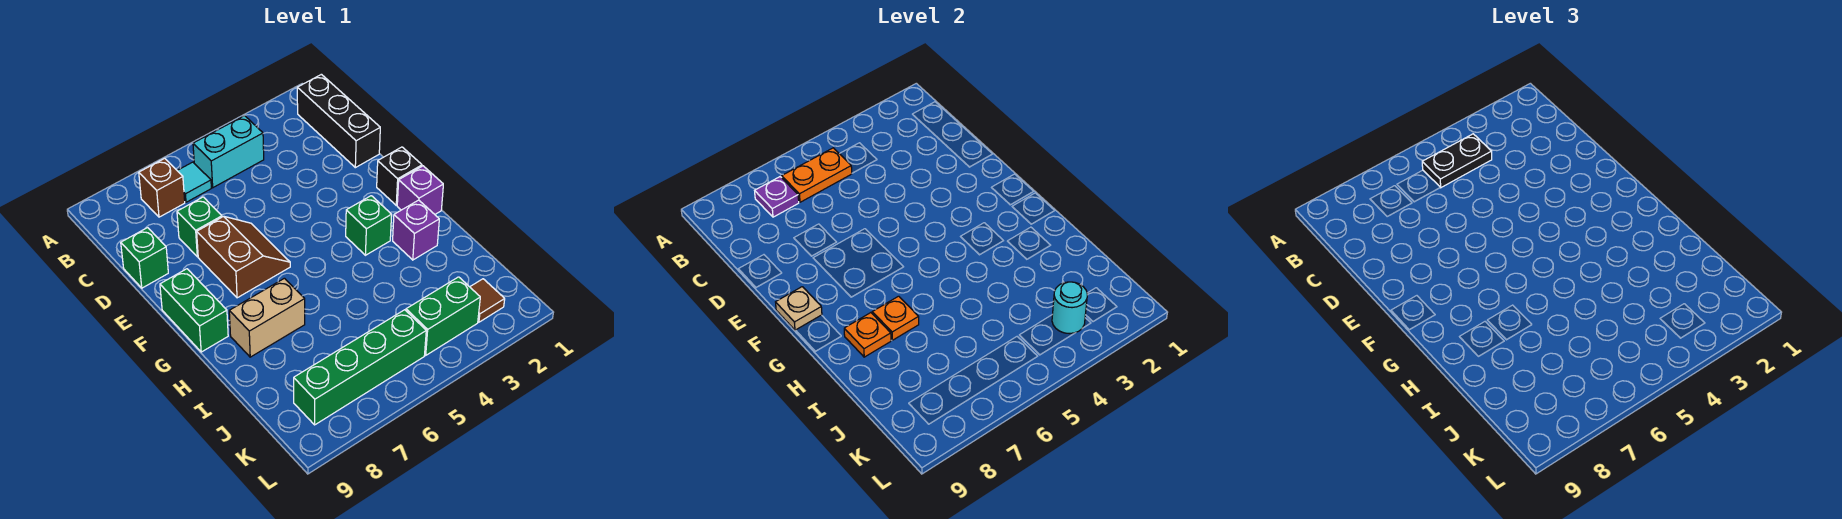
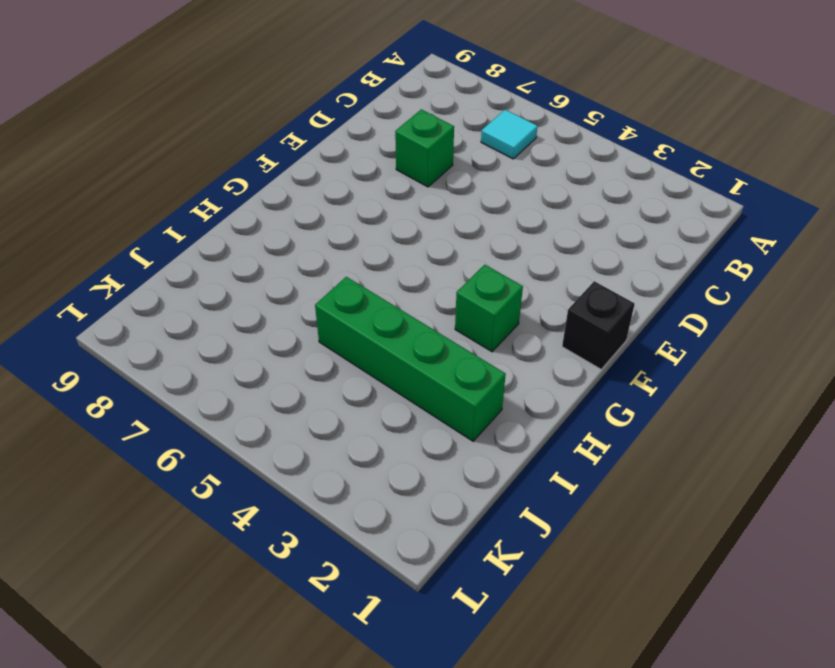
green brick I2:I5 level 1 -> green brick K5:K8 level 1
none -> black brick B1:D1 level 1
none -> cyan brick B4:B5 level 1
none -> brown brick B7 level 1

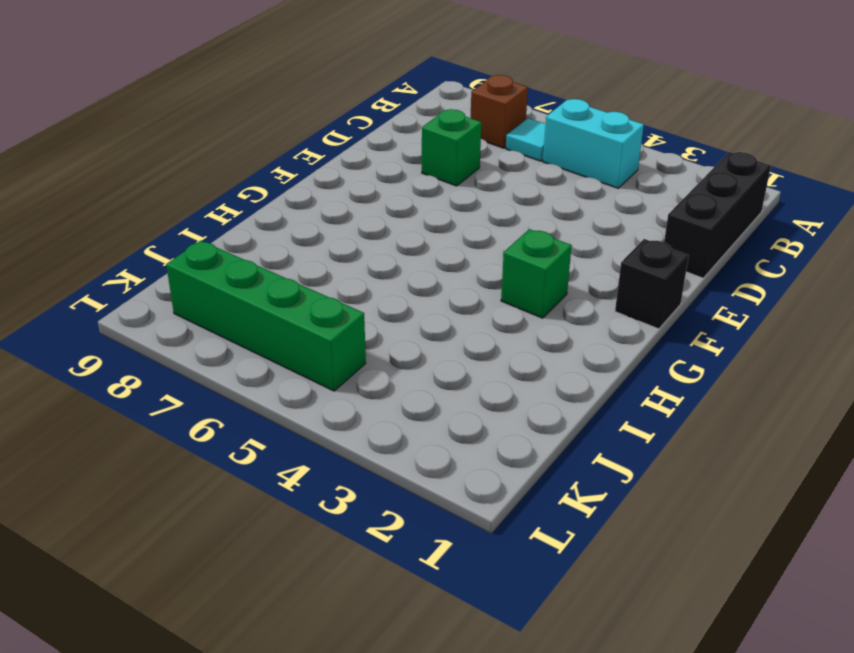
none -> green brick D9 level 1
none -> brown slope E6:F7 level 1 top 7
none -> green brick F9:G9 level 1

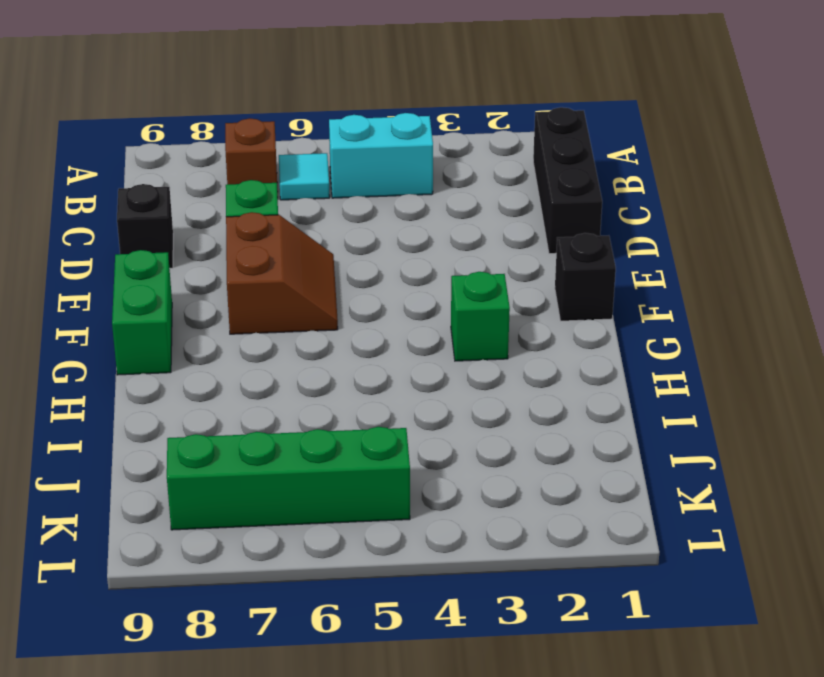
black brick D9 level 1 -> green brick D9 level 1
none -> purple brick G1 level 1
none -> purple brick H2 level 1
none -> tan brick H7:H8 level 1

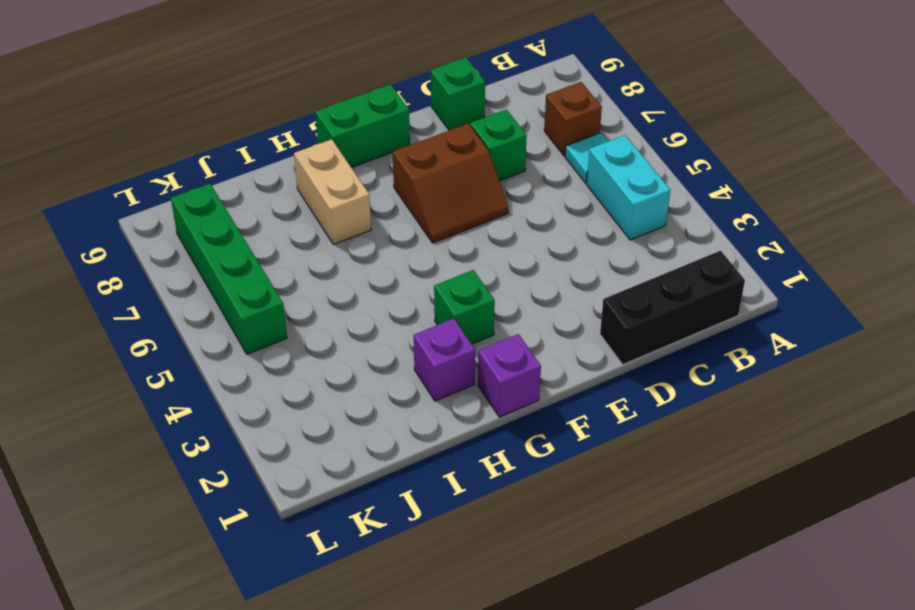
none -> black brick F1 level 1
none -> brown tile K2 level 1
none -> green brick K3:K4 level 1

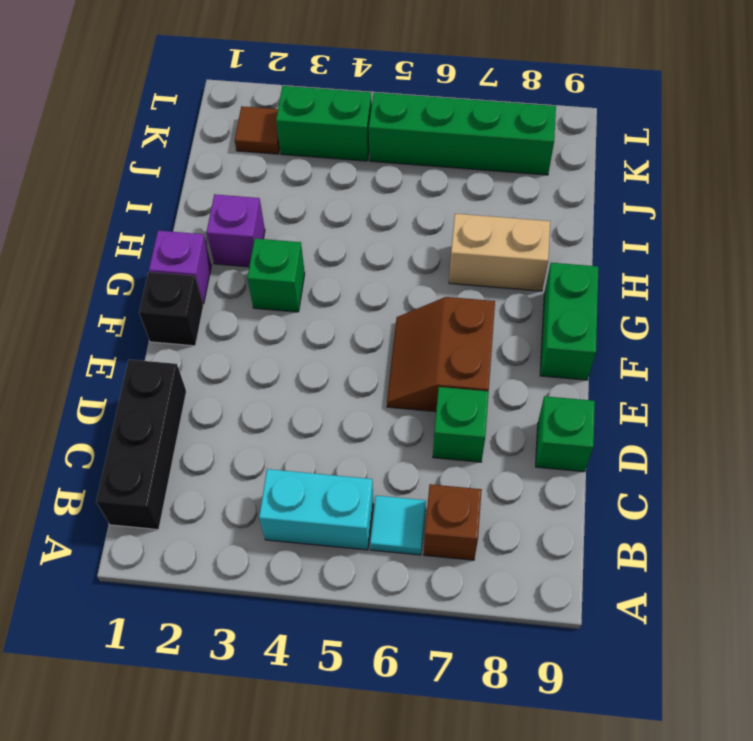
none -> orange plate B5:B6 level 2
none -> purple plate B7 level 2
none -> tan plate F9 level 2

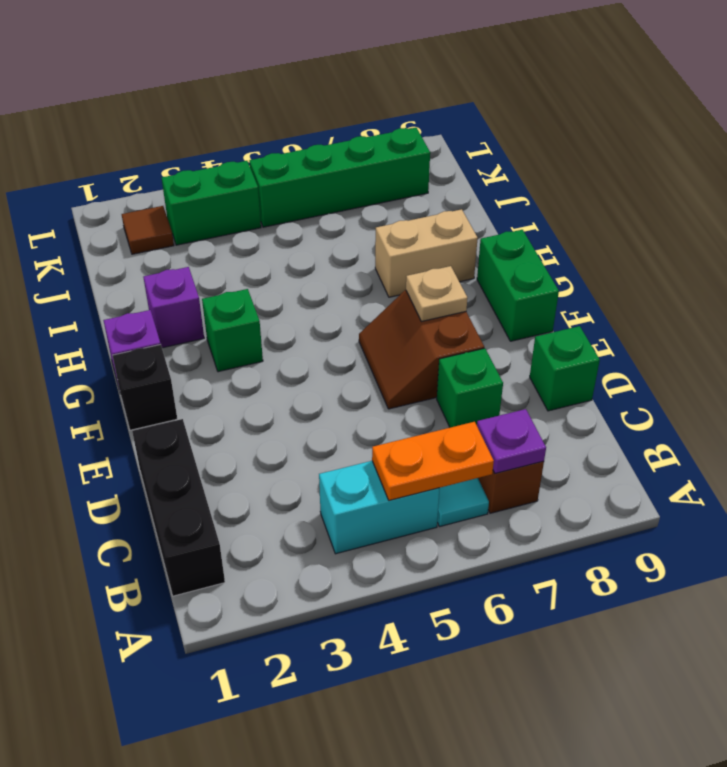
tan plate F7 level 2 -> tan plate F9 level 2
none -> orange plate H7 level 2
none -> orange plate H8 level 2
none -> cyan round brick K3 level 2

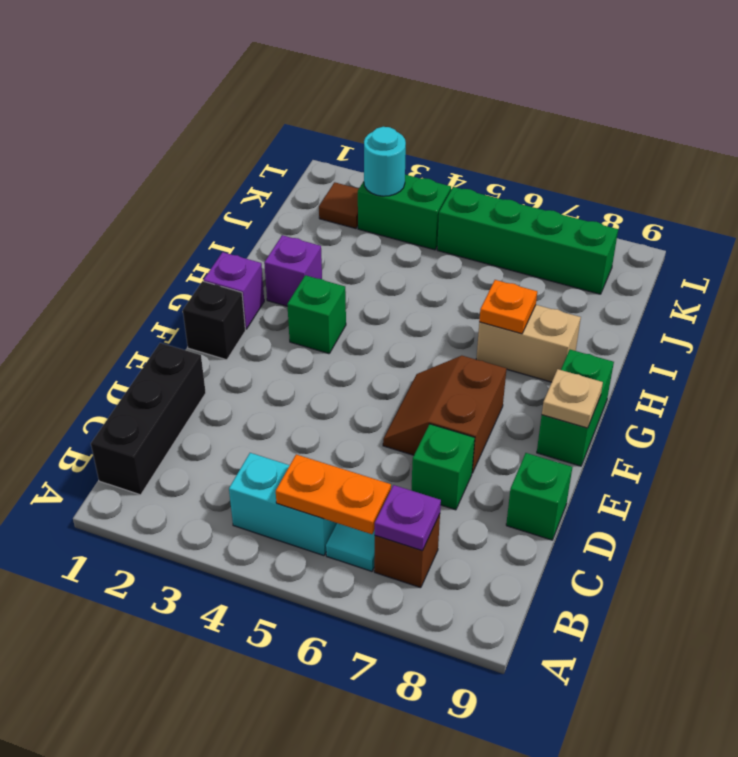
none -> orange plate H8 level 2
none -> black plate B4:B5 level 3

